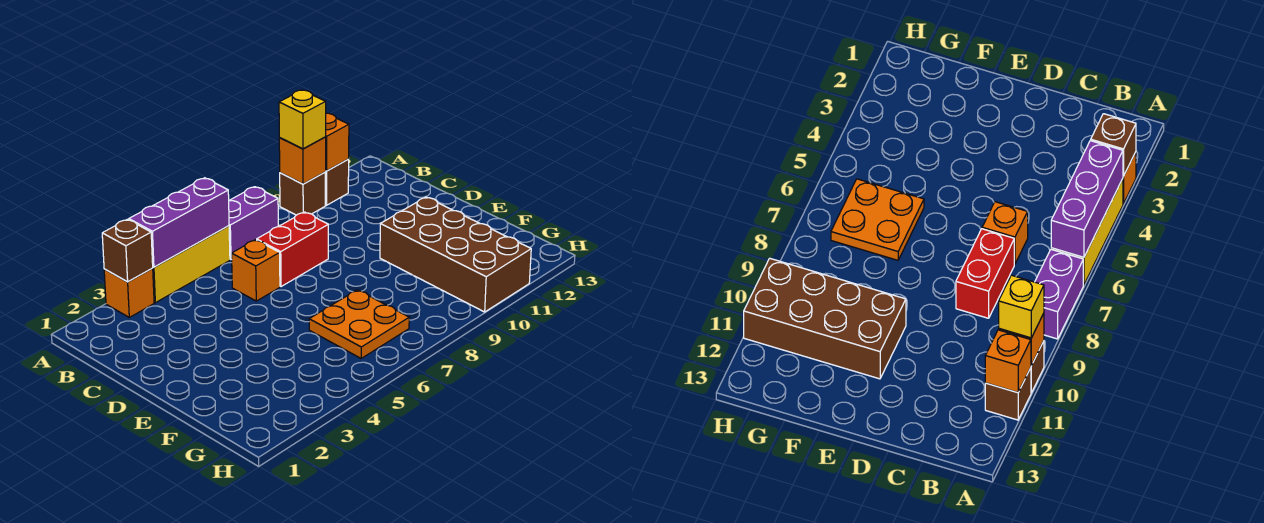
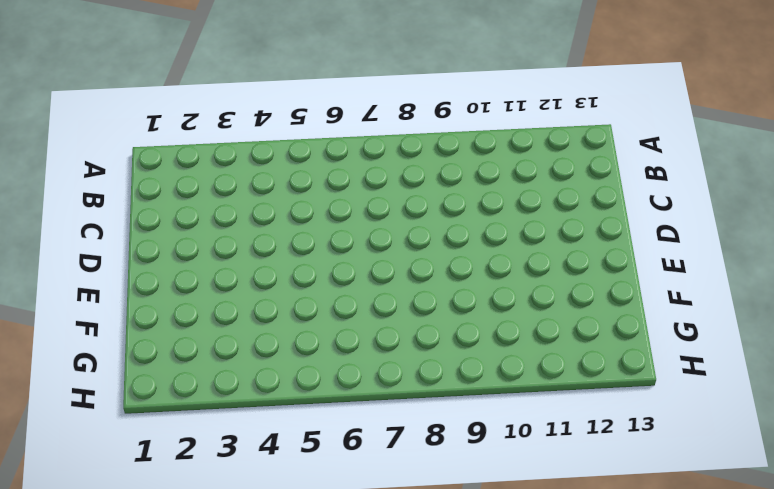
none -> orange brick A3 level 1
none -> yellow brick A4:A6 level 1
none -> purple brick A7:A8 level 1

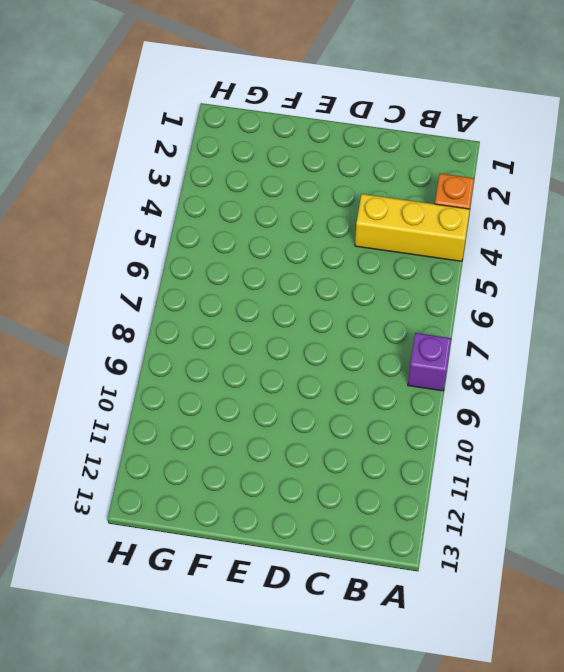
yellow brick A4:C4 level 1 -> yellow brick A4:A6 level 1
purple brick A8 level 1 -> purple brick A7:A8 level 1
none -> brown brick A10 level 1
none -> brown brick A11 level 1
none -> orange brick C6 level 1

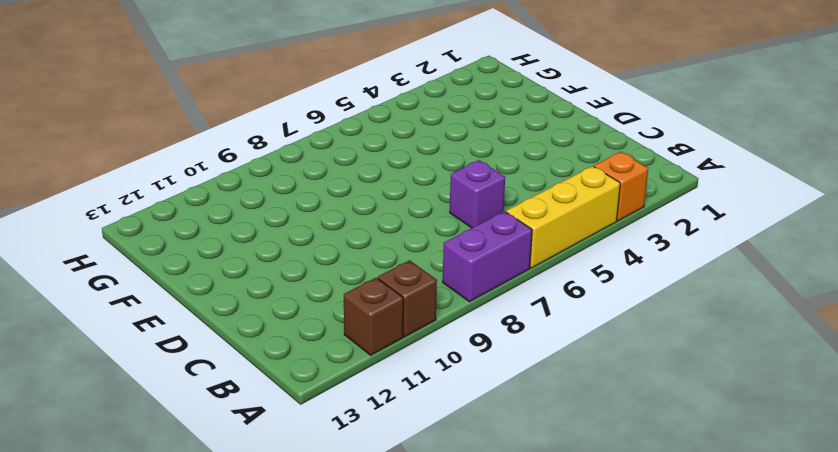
purple brick C6 level 1 -> orange brick C6 level 1
none -> red brick C7:C8 level 1
none -> brown brick E10:H11 level 1
none -> orange plate F6:G7 level 1

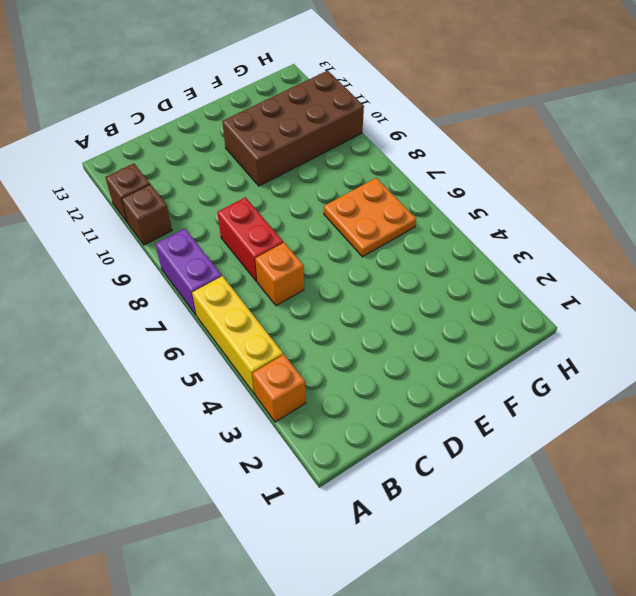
none -> brown brick A3 level 2
none -> purple brick A4:A6 level 2
none -> orange brick A10 level 2

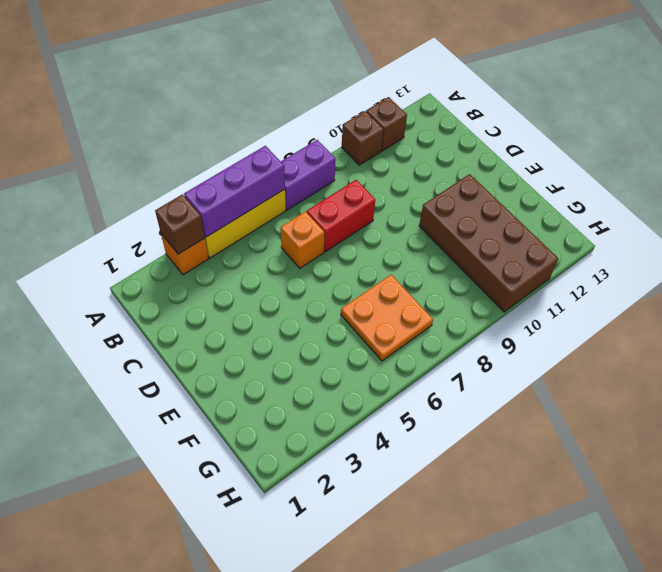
none -> orange brick A10 level 2
none -> orange brick A11 level 2
none -> yellow brick A10 level 3

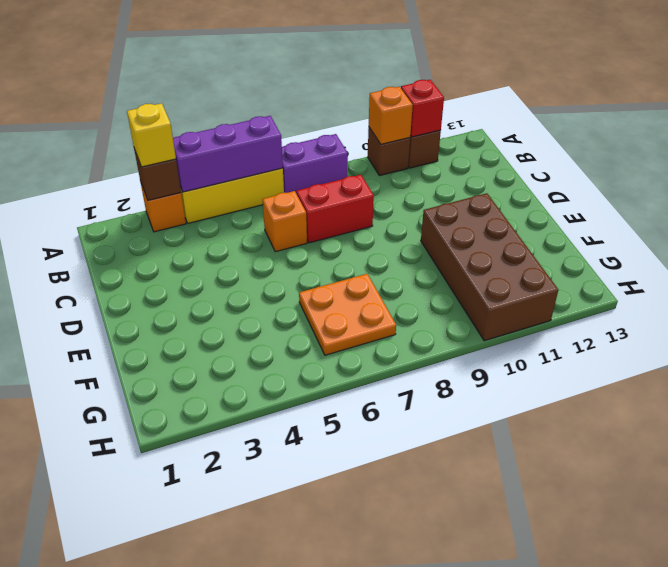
yellow brick A3 level 3 -> yellow brick A10 level 3
red brick A11 level 2 -> orange brick A11 level 2

